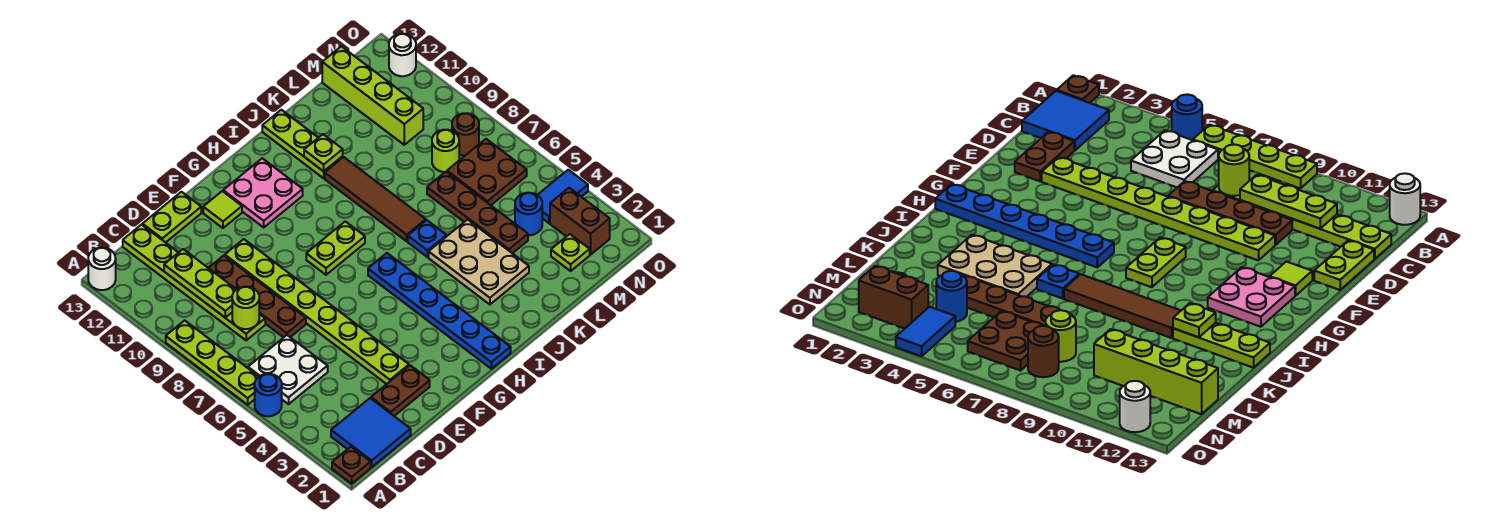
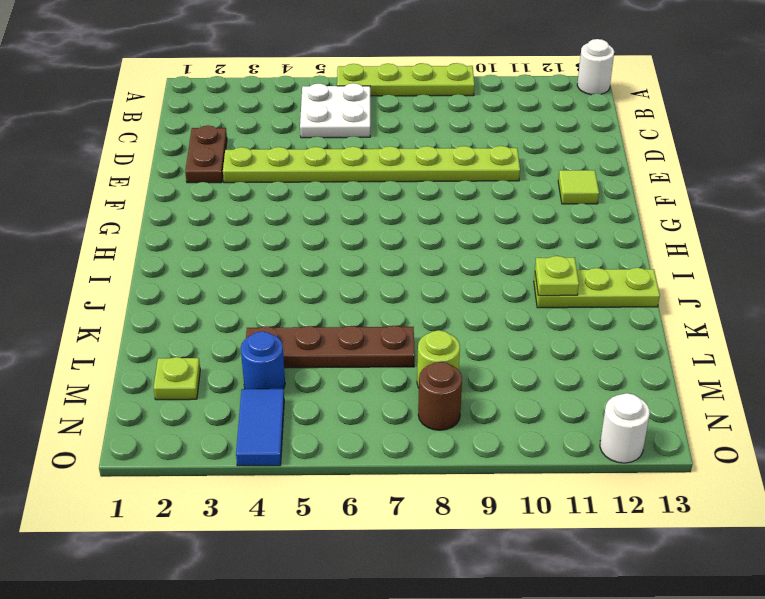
none -> brown plate A1 level 1
none -> blue round brick A5 level 1
none -> blue tile B1:C2 level 1
none -> lime plate C8:C13 level 1

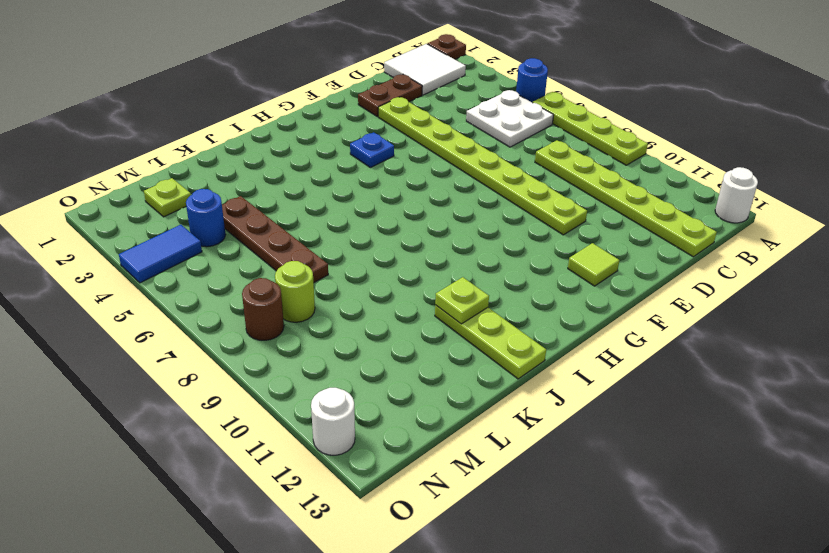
white tile B1:C2 level 1 -> blue tile B1:C2 level 1
blue plate G4 level 1 -> blue plate J6 level 1
none -> brown plate D7:D10 level 1
none -> lime plate D13:E13 level 1
none -> lime plate G8:H8 level 1
none -> pink plate G11:H12 level 1

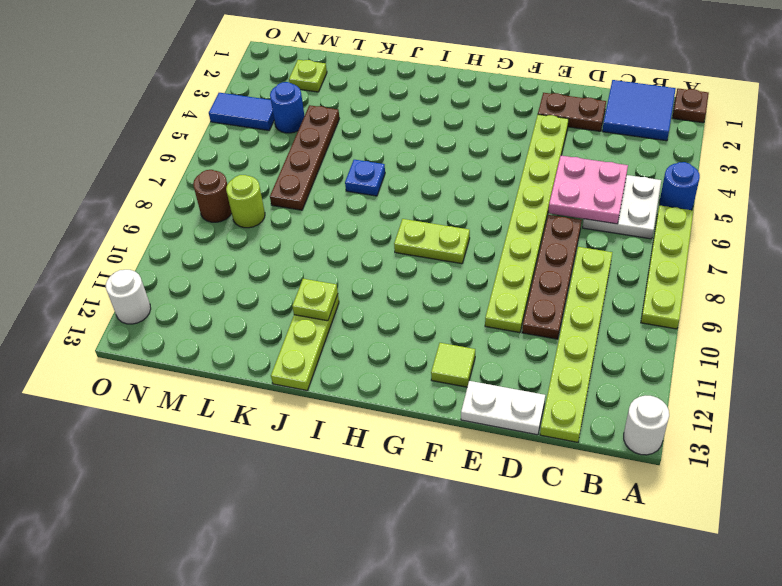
pink plate C5:D6 level 2 -> pink plate G11:H12 level 1
white plate D13:E13 level 1 -> lime plate D13:E13 level 1
none -> blue plate H1:H6 level 1
none -> tan plate J3:K5 level 1
none -> brown tile J7:J10 level 1
none -> brown plate M6:N7 level 1

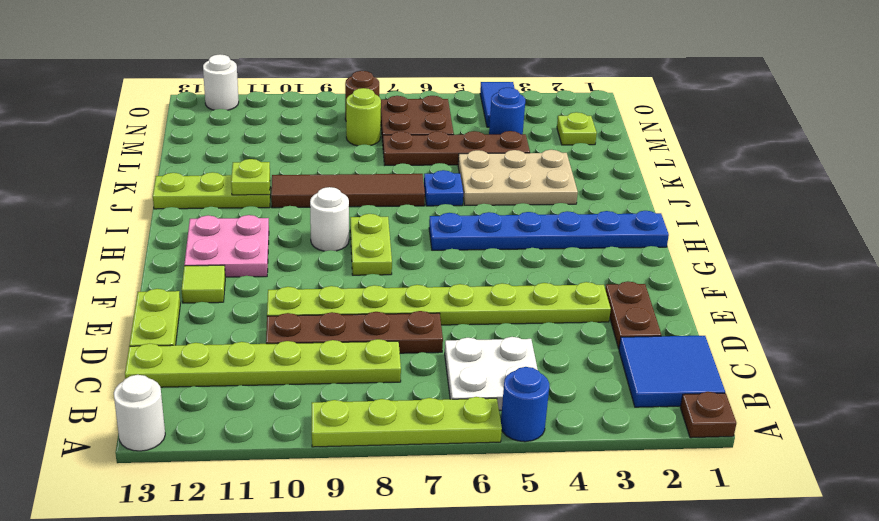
white round brick H9 level 1 -> none
none -> lime brick M10:M13 level 1
none -> brown brick N2:N3 level 1
none -> lime round brick C8 level 2
none -> lime plate C9:C11 level 2

